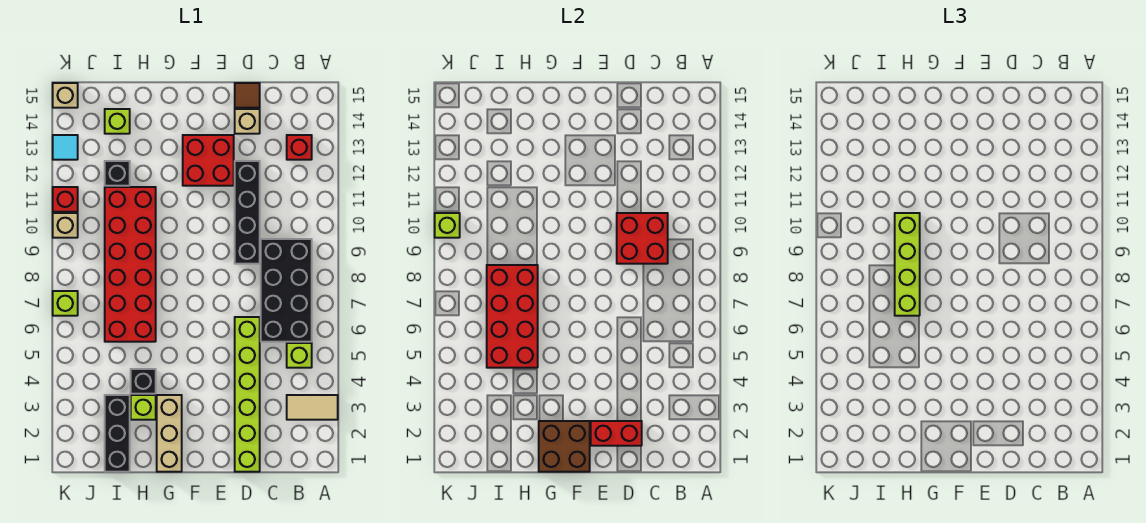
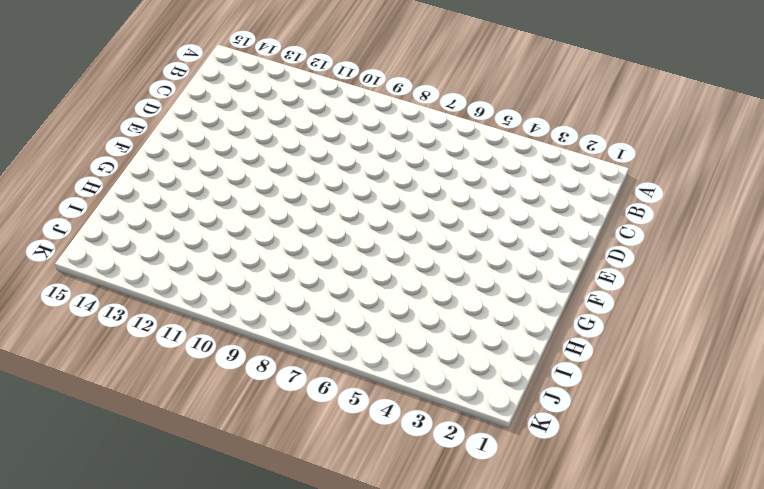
none -> tan tile A3:B3 level 1
none -> lime brick B5 level 1
none -> black brick B6:C9 level 1

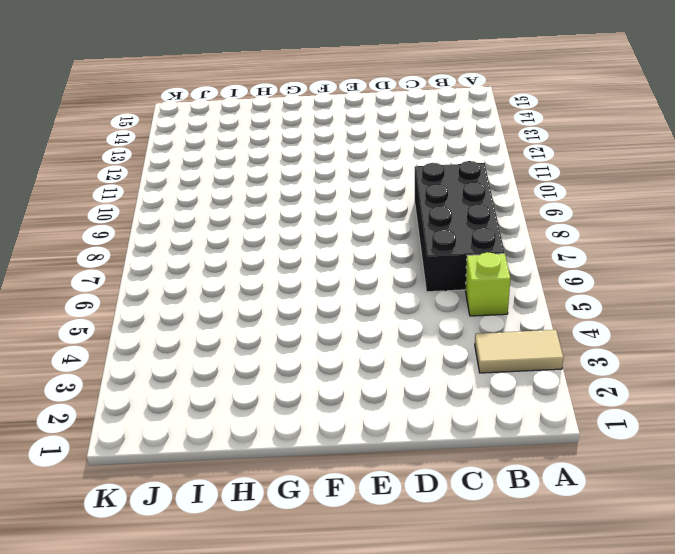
none -> red brick B13 level 1
none -> lime brick D1:D6 level 1
none -> black brick D9:D12 level 1

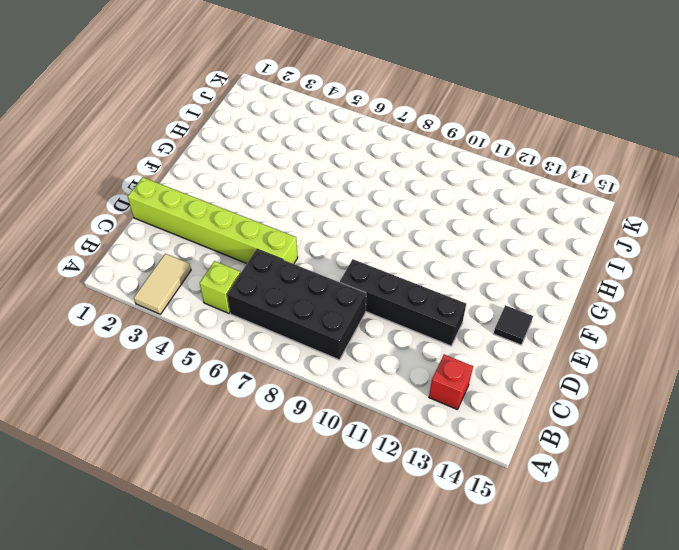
black tile E14 level 1 -> none
none -> tan brick D14 level 1
none -> brown tile D15 level 1
none -> red brick E12:F13 level 1

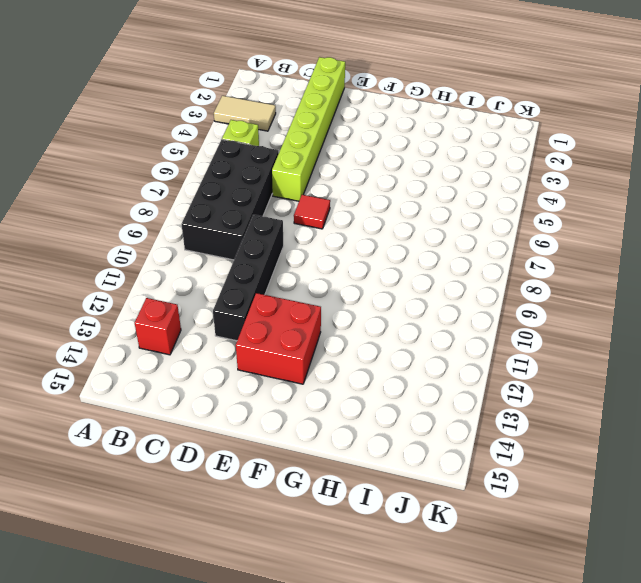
red tile E7 level 1 -> none
none -> tan brick D14 level 1
none -> brown tile D15 level 1
none -> tan brick G1:G3 level 1

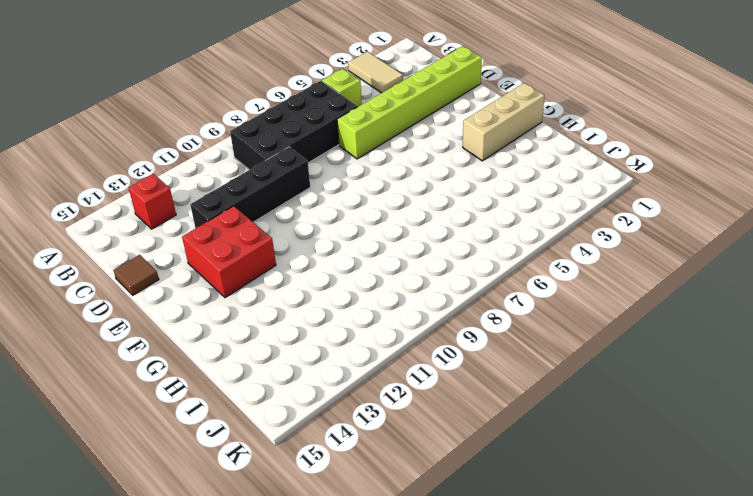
none -> tan brick D14 level 1
none -> lime brick H3 level 1
none -> black brick H4 level 1

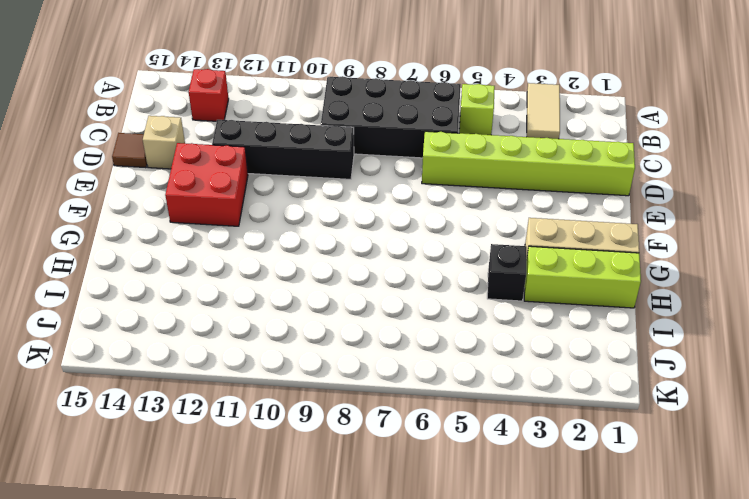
lime brick H1:H3 level 1 -> lime brick H3 level 1
none -> red brick H6:I11 level 1
none -> black brick I1:I3 level 1
none -> black brick I12 level 1

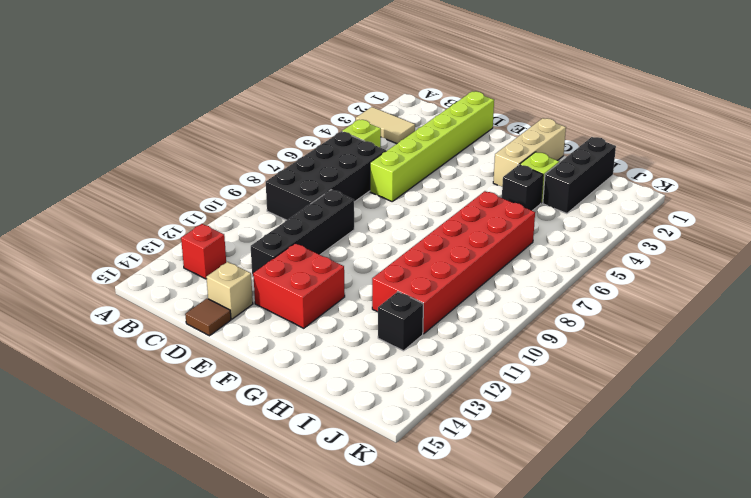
none -> lime brick I14 level 1
none -> lime brick K7 level 1
none -> tan brick K10 level 1

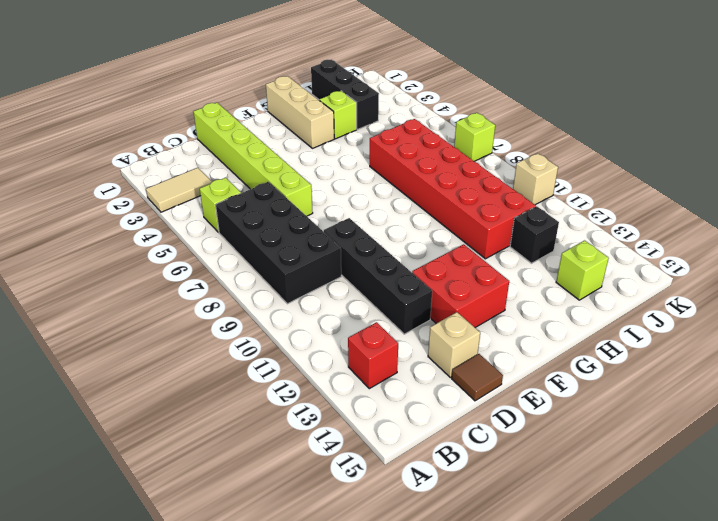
none -> black brick H4 level 1
none -> red brick K11 level 1
none -> cyan tile K13 level 1

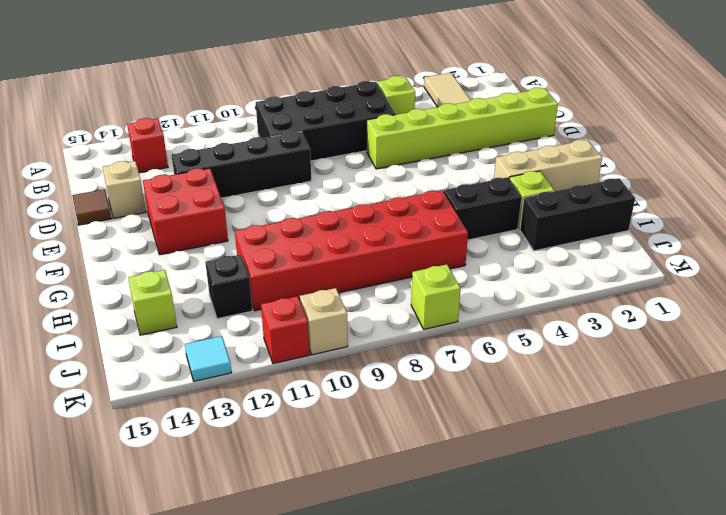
black brick H4:H5 level 1 -> black brick H4 level 1
none -> tan brick K15 level 1
none -> red brick C9:D10 level 2
none -> red brick D2:E2 level 2

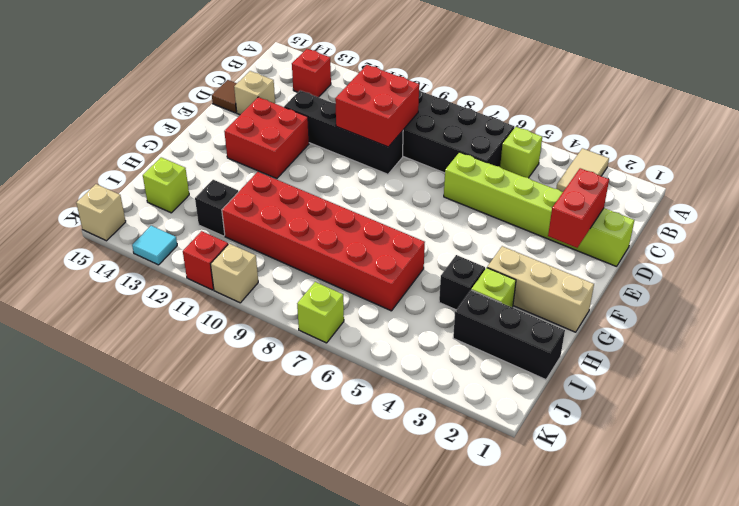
none -> brown brick F1:G2 level 2
none -> red brick H5:I8 level 2
none -> lime brick K10 level 2

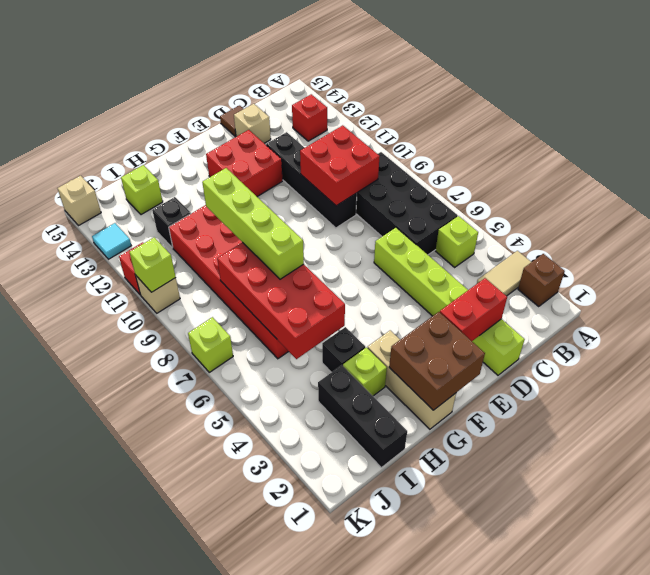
brown brick A2 level 1 -> none

